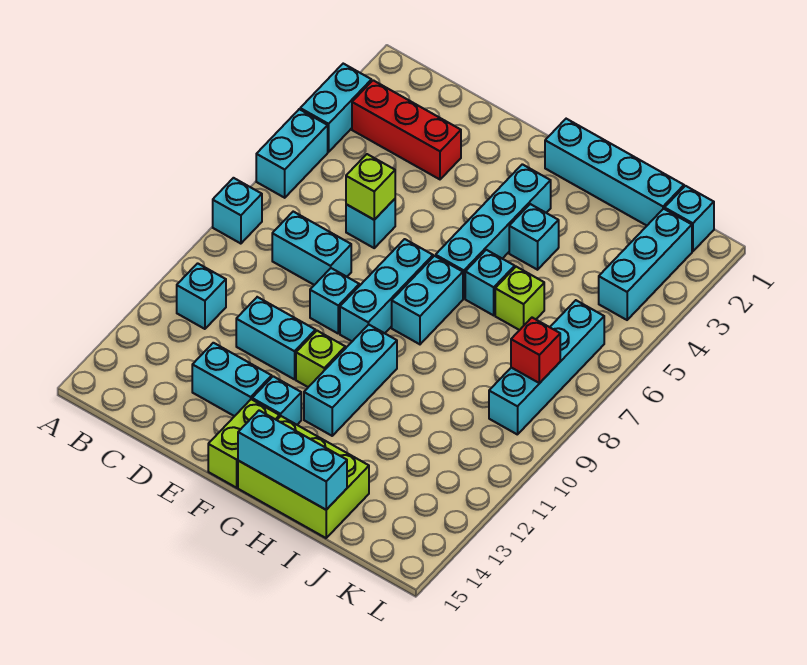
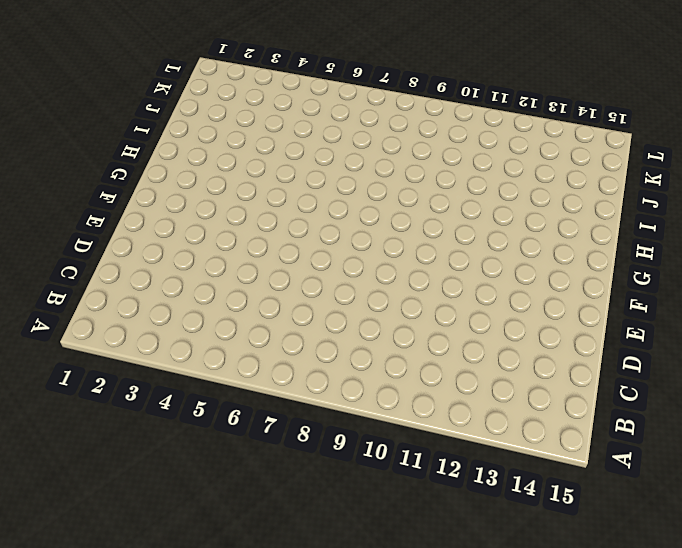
none -> cyan brick A3:A4 level 1
none -> cyan brick A5:A6 level 1
none -> cyan brick A8 level 1

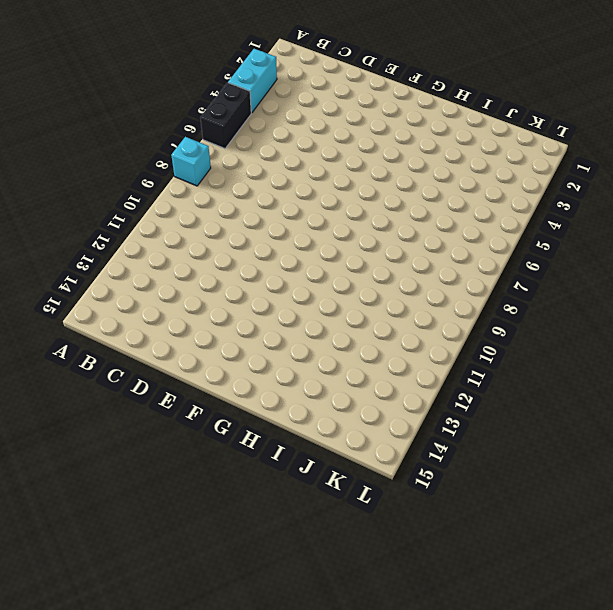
black brick A5:A6 level 1 -> cyan brick A5:A6 level 1
none -> red brick B3:D3 level 1
none -> cyan brick B11 level 1
none -> cyan brick C8:D8 level 1

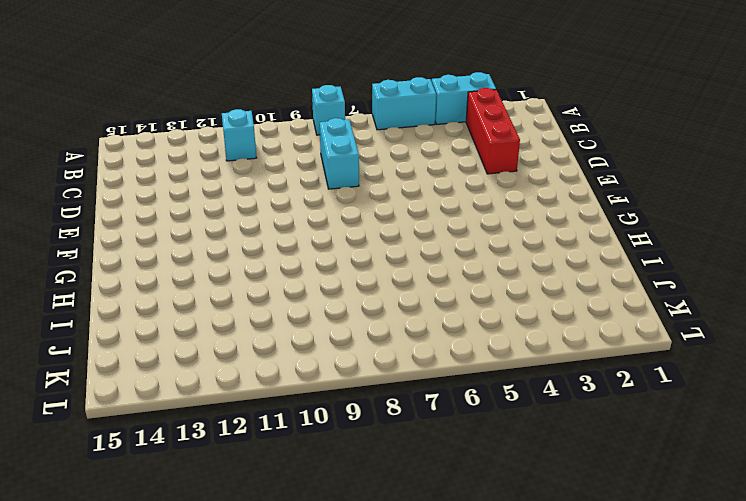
none -> cyan brick D6 level 1
none -> cyan brick D11:E11 level 1
none -> cyan brick D13:E13 level 1

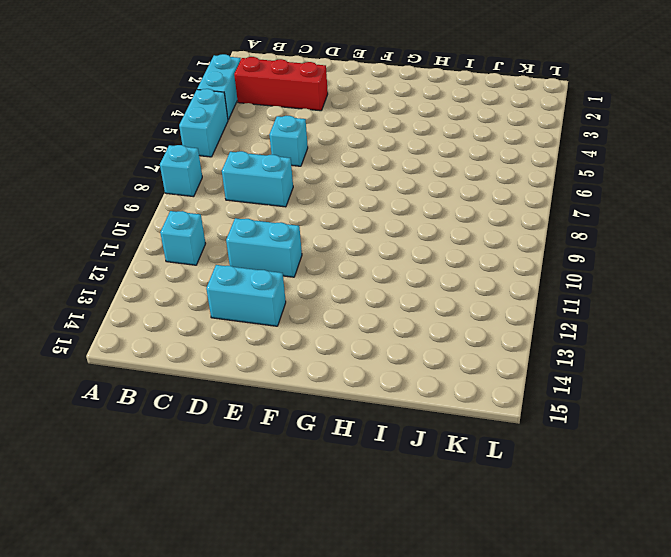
none -> cyan brick E9 level 1
none -> cyan brick F7:F9 level 1
none -> lime brick F11 level 1

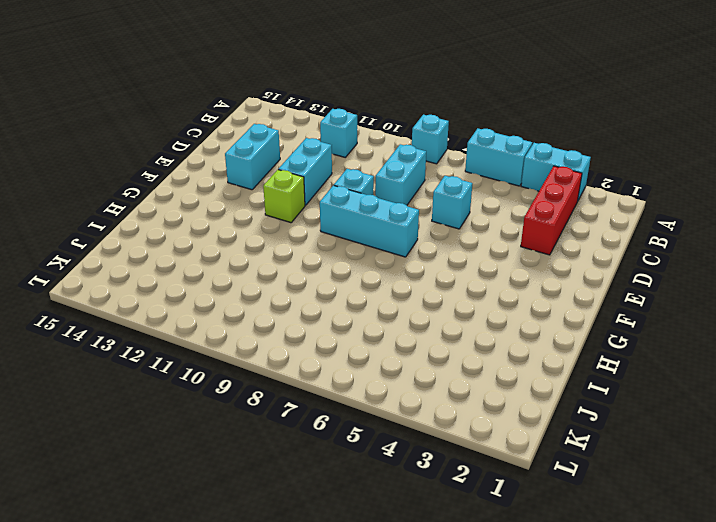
none -> cyan brick F13 level 1
none -> lime brick F14:F15 level 1
none -> cyan brick G1:J1 level 1

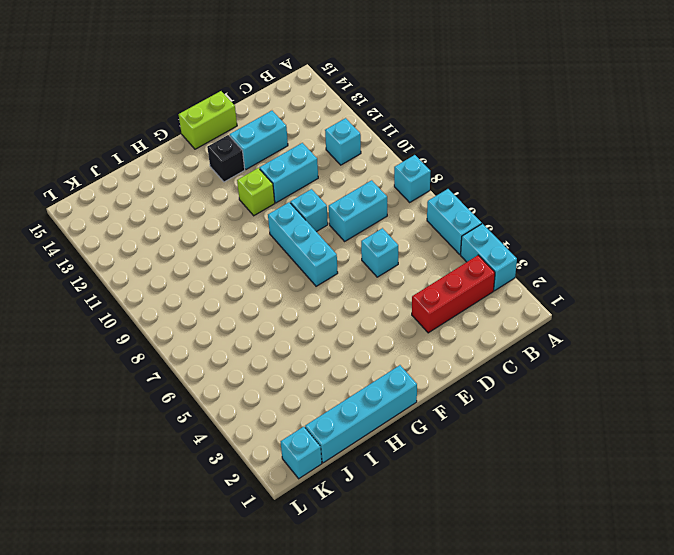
lime brick E15:F15 level 1 -> lime brick F14:F15 level 1
black brick F13 level 1 -> cyan brick F13 level 1
none -> cyan brick G3:G6 level 1
none -> cyan brick G7:G8 level 1
none -> cyan brick G10:G12 level 1

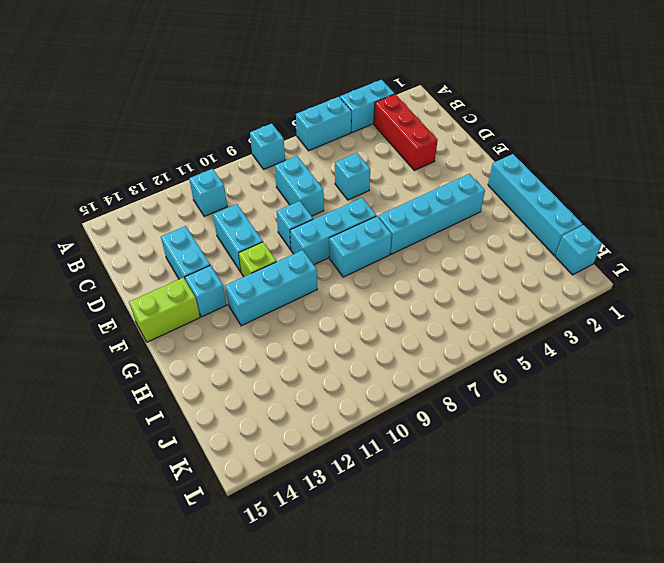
none -> lime brick G14:I15 level 1
none -> cyan brick H4 level 1
none -> cyan brick H6 level 1

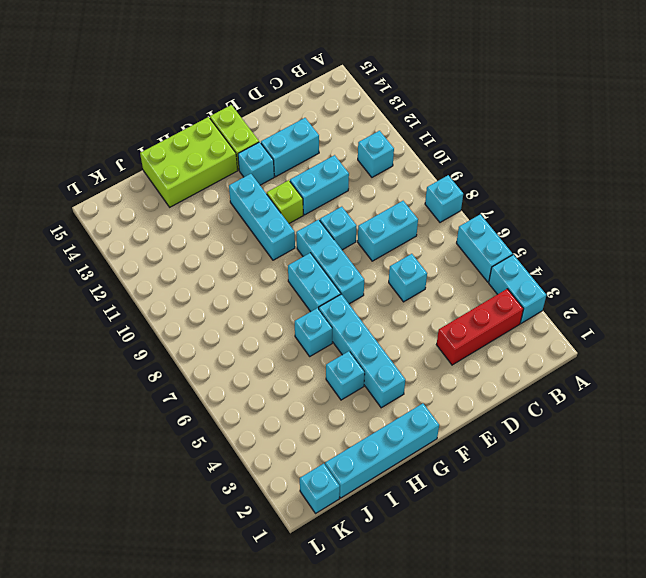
none -> lime brick I6 level 1
none -> cyan brick K2:K4 level 1
none -> cyan brick K6:K9 level 1

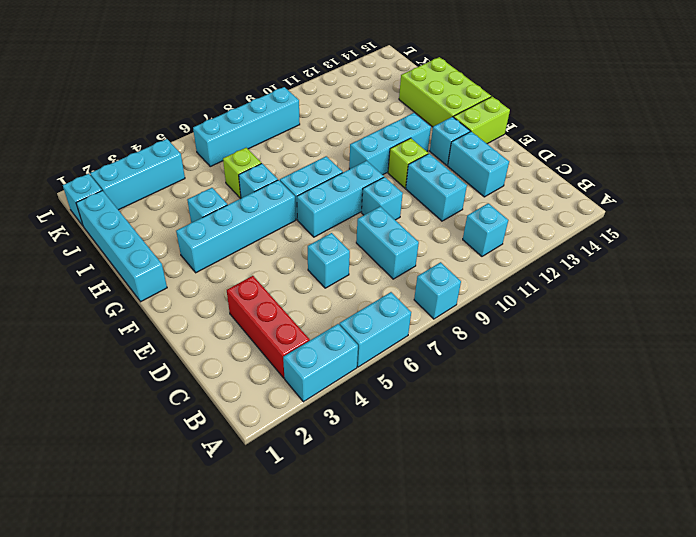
none -> lime brick D6 level 2
none -> cyan brick G15:I15 level 2
none -> red brick K8 level 2

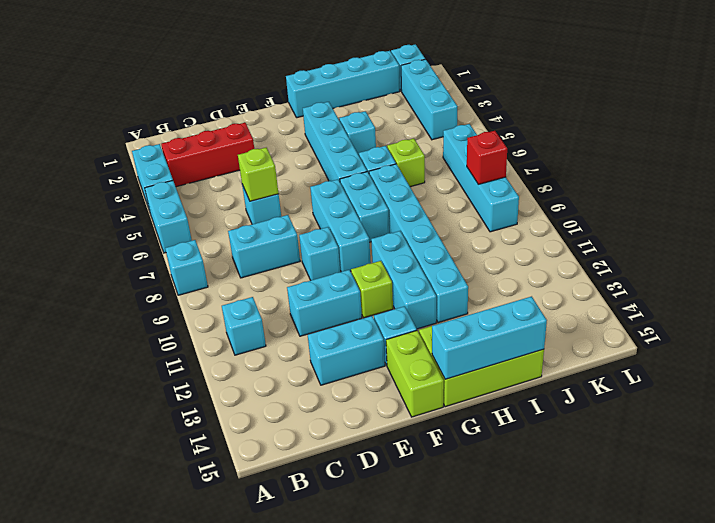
cyan brick H7:H12 level 1 -> none

